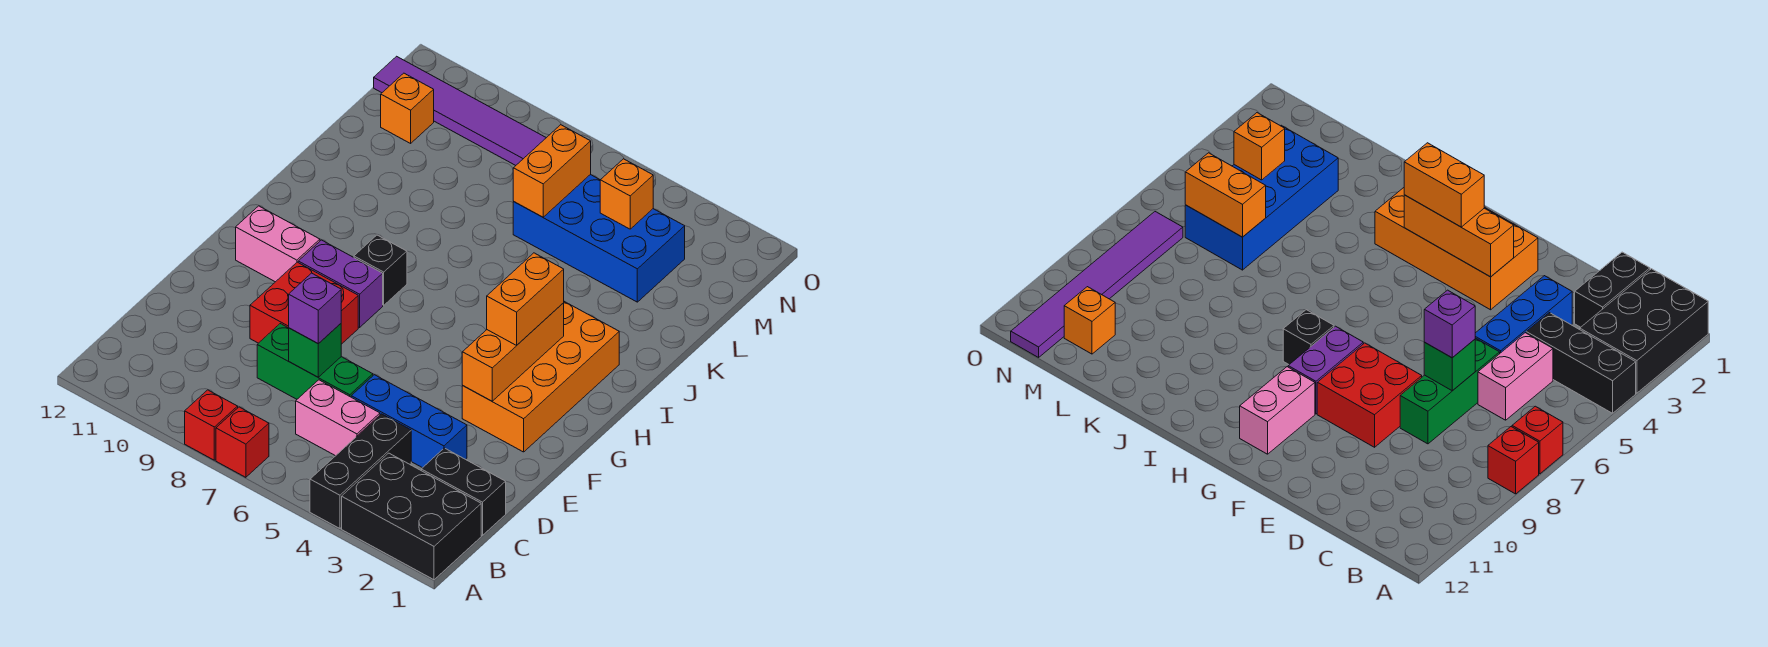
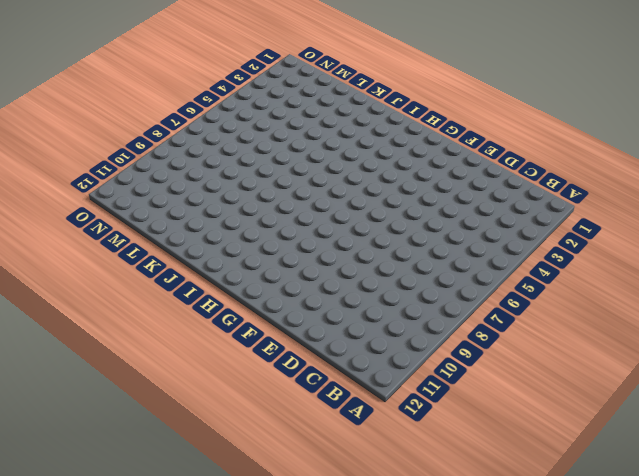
none -> black brick A1:B3 level 1
none -> black brick A4:C4 level 1
none -> red brick A7 level 1

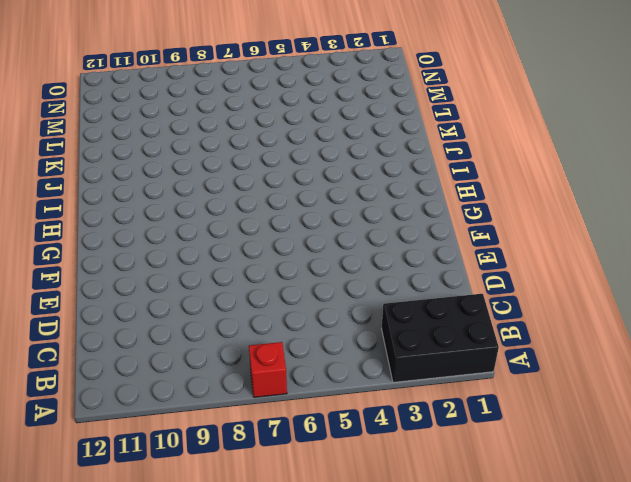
none -> black brick A4:C4 level 1
none -> red brick A8 level 1
none -> black brick C1:C2 level 1

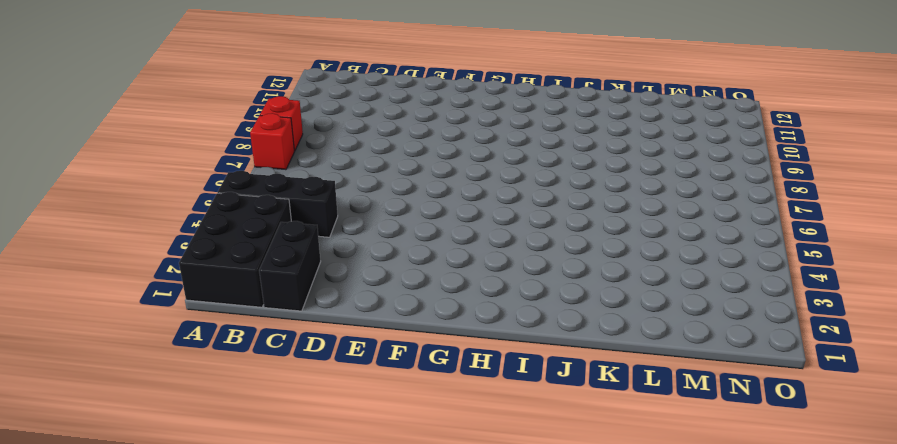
none -> pink brick C5:C6 level 1
none -> blue brick D3:D5 level 1
none -> green brick D6:D8 level 1

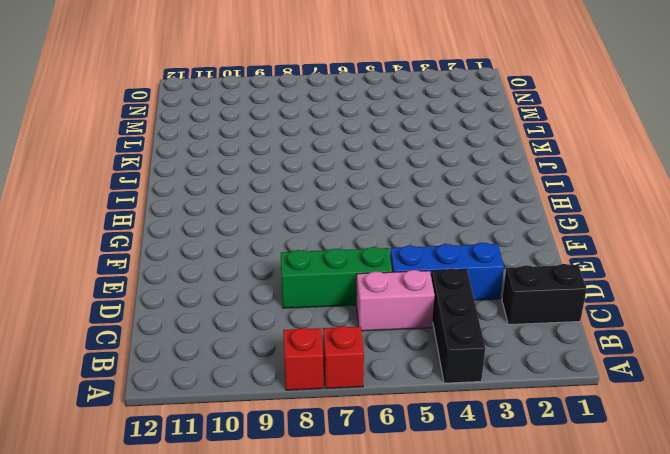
none -> black brick A1:B3 level 1
none -> red brick E8:F9 level 1
none -> orange brick F2:I3 level 1

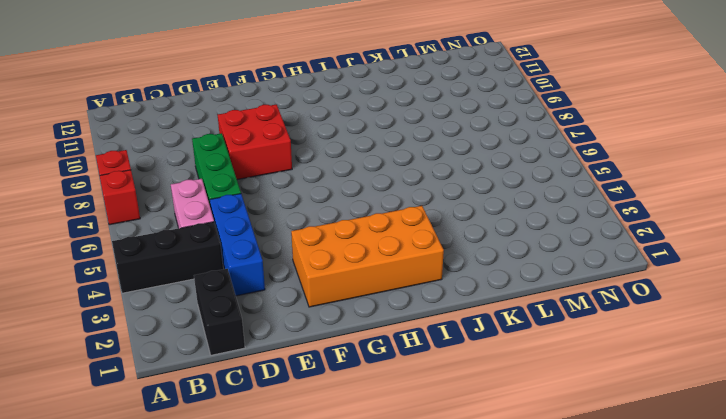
none -> black brick A1:B3 level 1
none -> purple brick G8:G9 level 1
none -> pink brick G10:G11 level 1

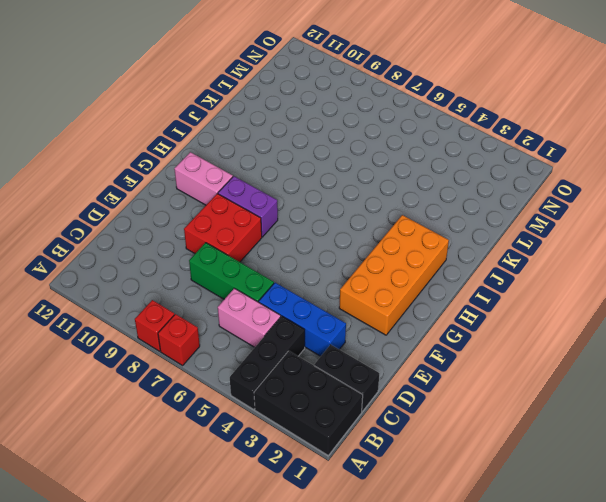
none -> black brick H8 level 1
none -> blue brick L3:M6 level 1
none -> orange brick M11 level 1

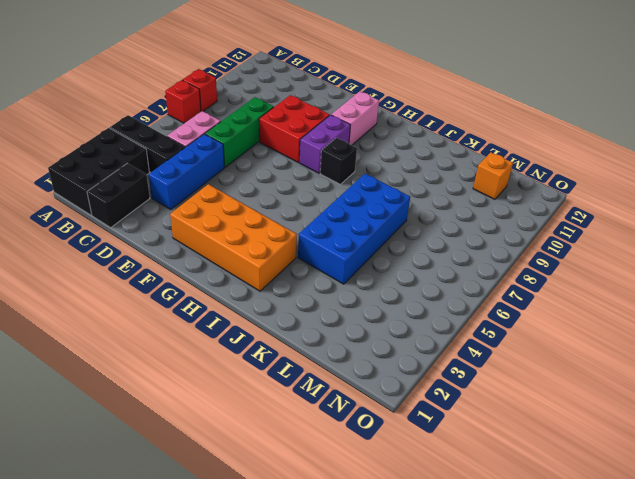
blue brick J4:K7 level 1 -> blue brick L3:M6 level 1
none -> purple tile N7:N12 level 1
none -> green brick D7 level 2
none -> orange brick F3:H3 level 2

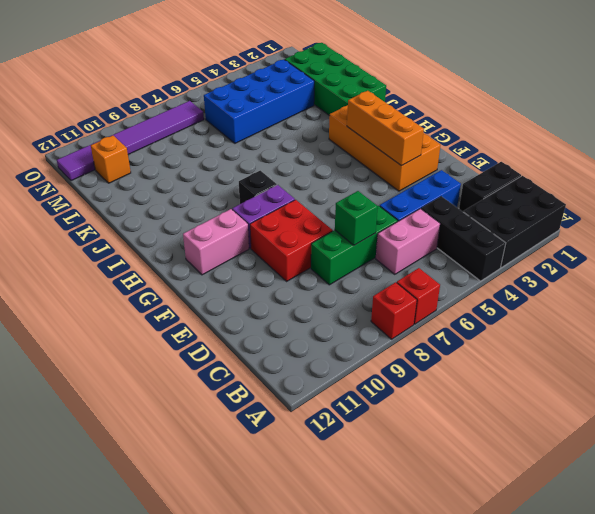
green brick J1:M2 level 1 -> none
none -> orange brick L6:M6 level 2
none -> orange brick M4 level 2
none -> purple brick D7 level 3

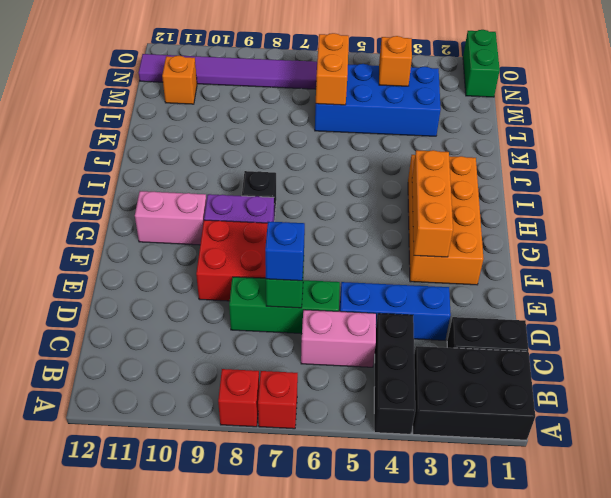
blue brick D7 level 3 -> purple brick D7 level 3
green brick N1:O1 level 1 -> none
none -> orange brick G3:H3 level 3

